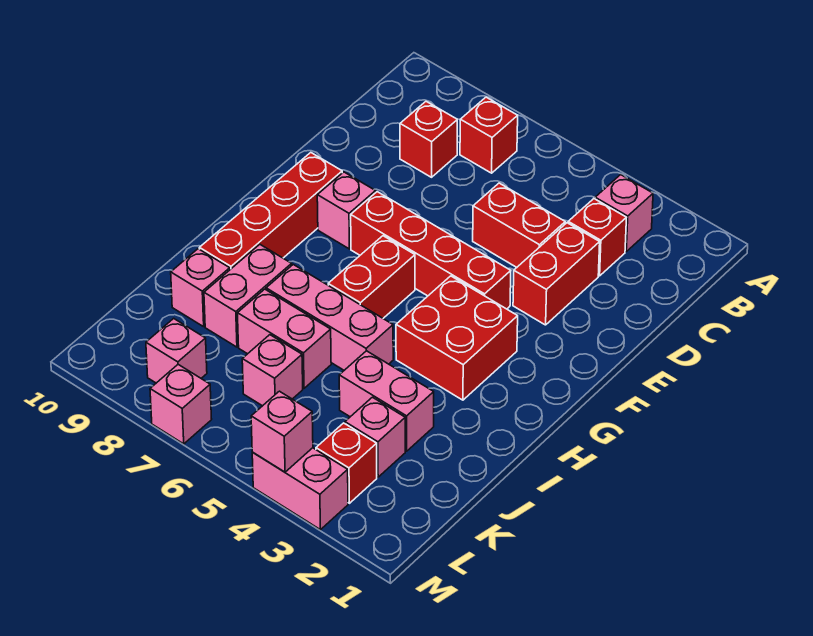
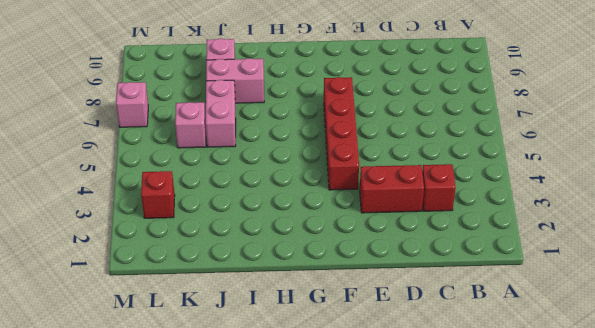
none -> pink brick B3 level 1
none -> red brick B7 level 1
none -> red brick C8 level 1

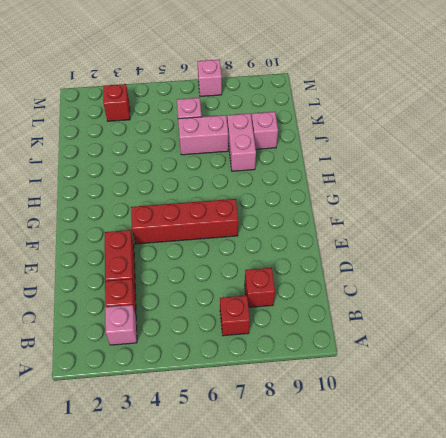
none -> red brick D4:D5 level 1
none -> pink brick F8 level 1
none -> red brick F9:I9 level 1

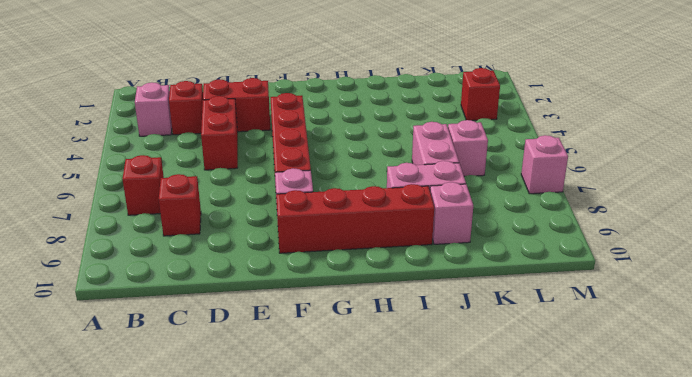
none -> red brick G3:H4 level 1
none -> red brick G6:H6 level 1
none -> pink brick I5:I7 level 1

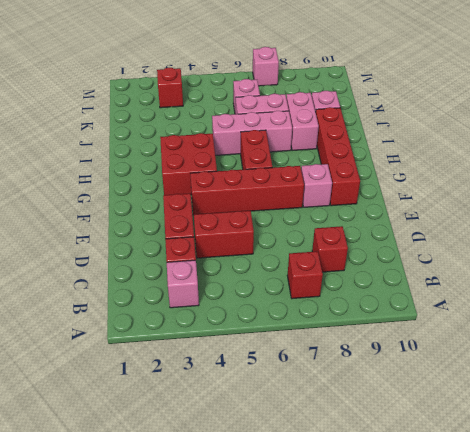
none -> pink brick J3:J4 level 1
none -> pink brick K3 level 1
none -> pink brick L8 level 1

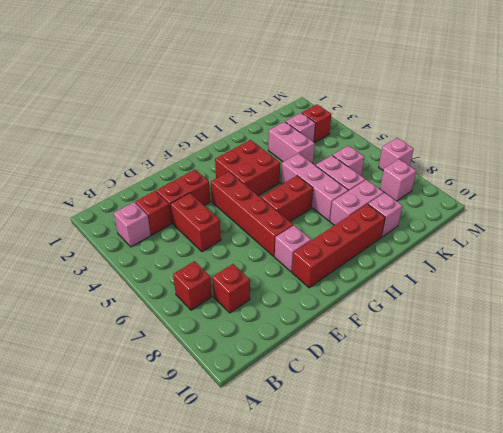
none -> pink brick M3:M4 level 1
none -> pink brick M4 level 2

